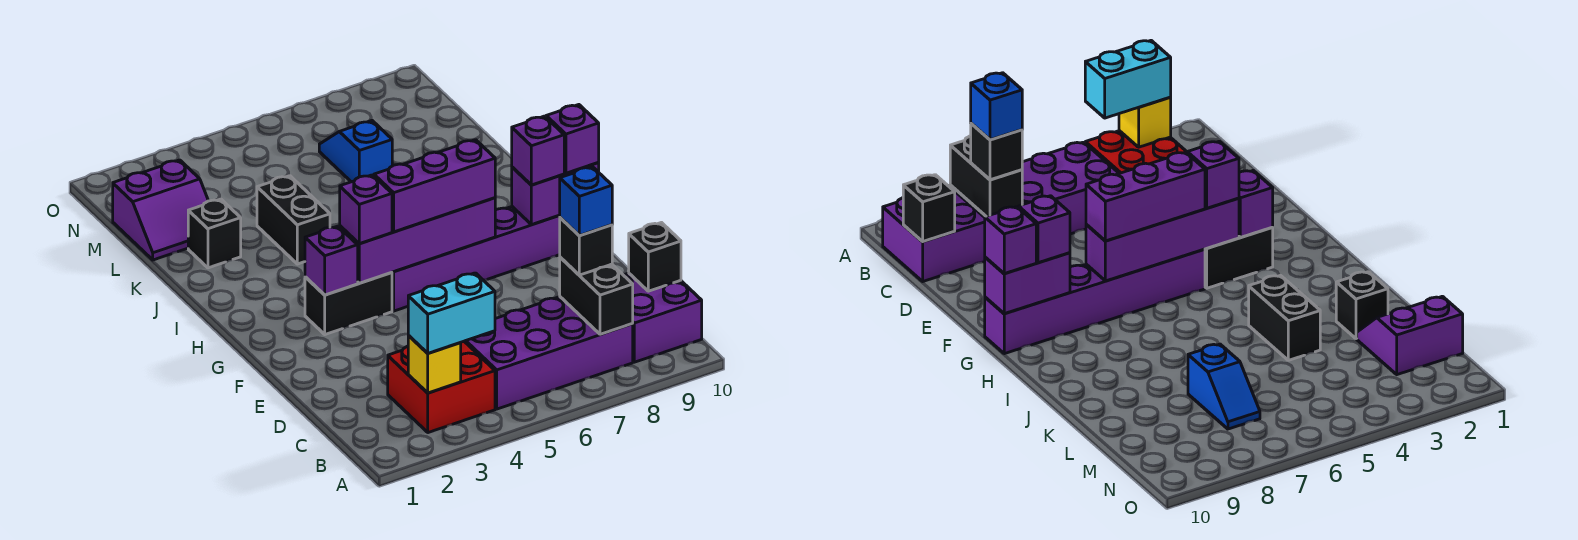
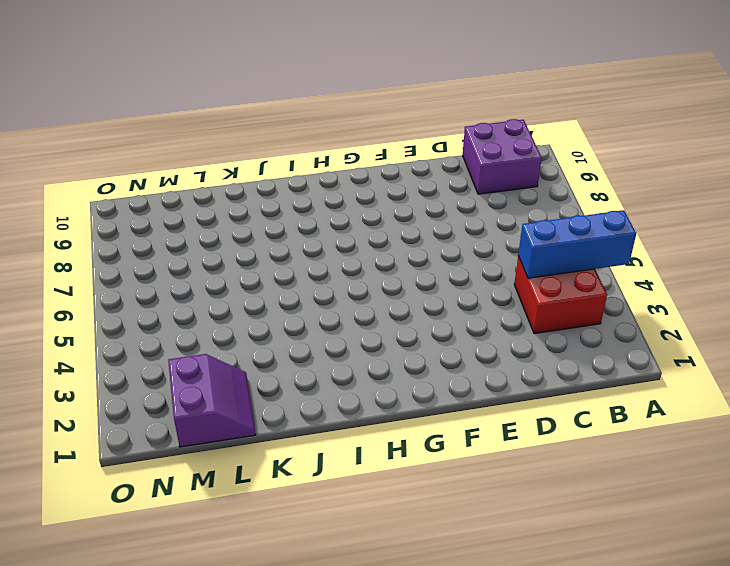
blue brick A4:C4 level 2 -> none
none -> purple brick B5:C8 level 1
none -> black brick G3:G4 level 1
none -> purple brick G5:G10 level 1

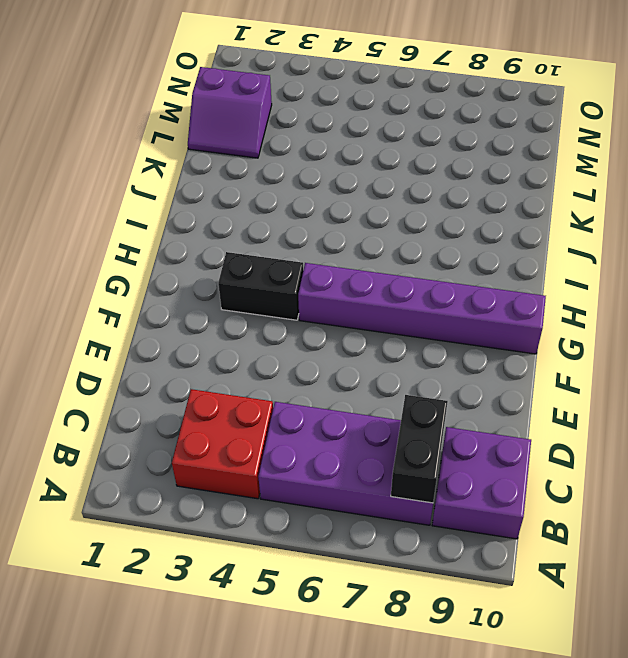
none -> black brick J4:K4 level 1
none -> black brick K2 level 1
none -> blue slope L7:M7 level 1 top L

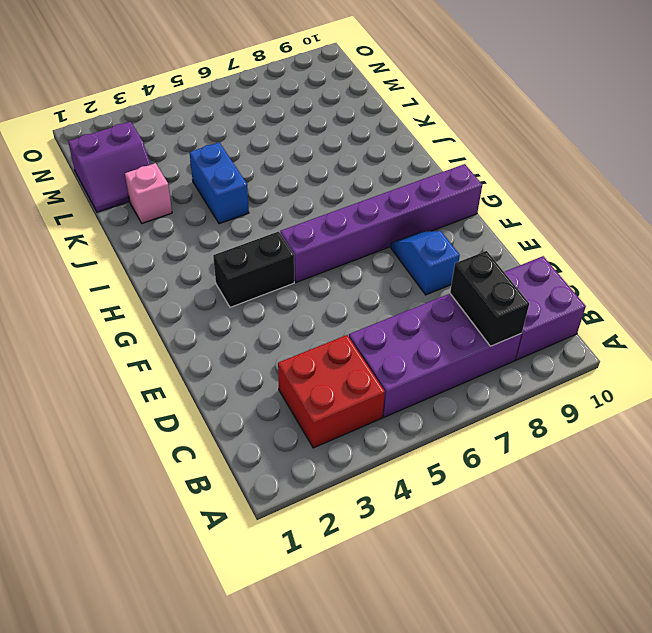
blue slope E8:F8 level 1 top E -> blue slope L7:M7 level 1 top L
blue brick J4:K4 level 1 -> black brick J4:K4 level 1
pink brick K2 level 1 -> black brick K2 level 1
none -> yellow brick B3 level 2
none -> black brick C10 level 2
none -> purple brick G3 level 2

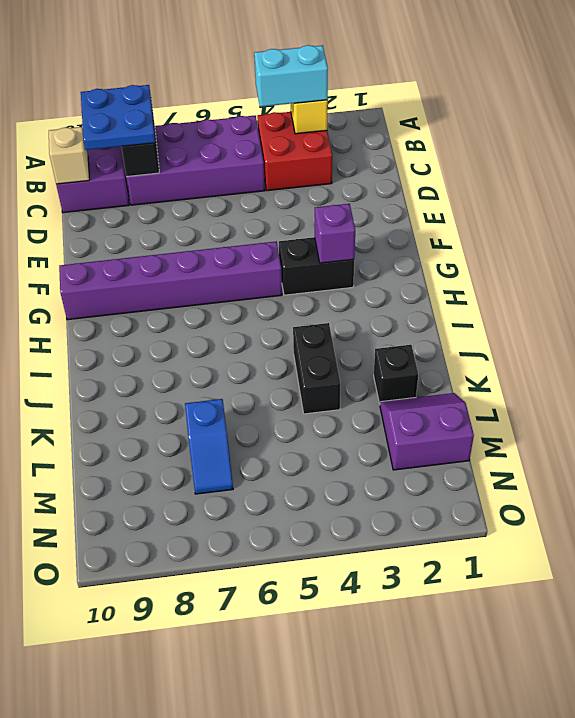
blue plate B8:C9 level 3 -> black brick C8 level 3
tan brick C10 level 2 -> black brick C10 level 2
none -> purple brick G4:G7 level 2
none -> purple brick G9:G10 level 2
none -> purple brick G4 level 3

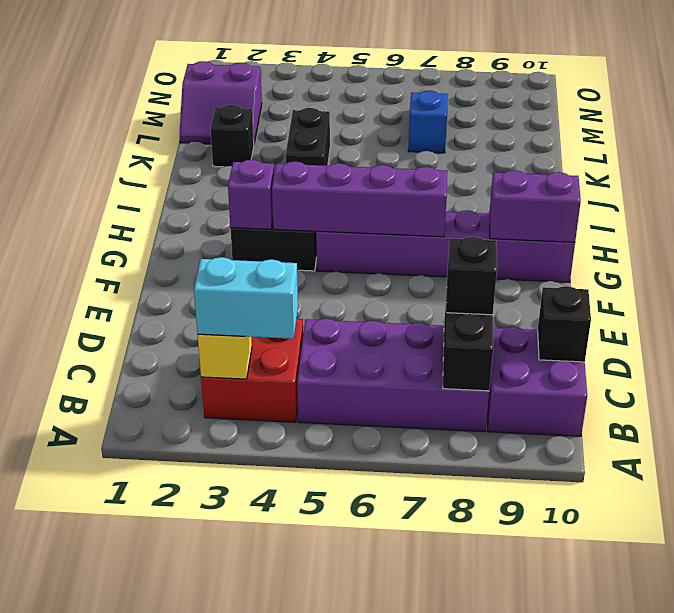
none -> purple brick G4 level 3
none -> purple brick G5:G7 level 3
none -> purple brick G9 level 3

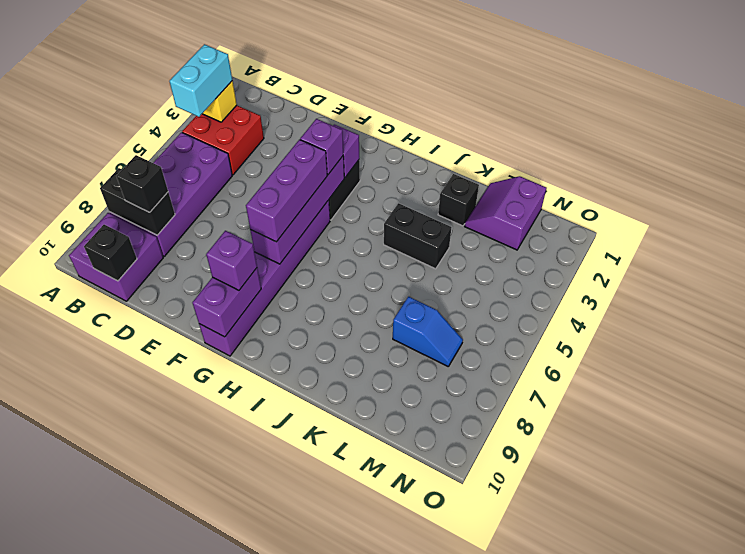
none -> purple brick G10 level 3
none -> blue brick C8 level 4

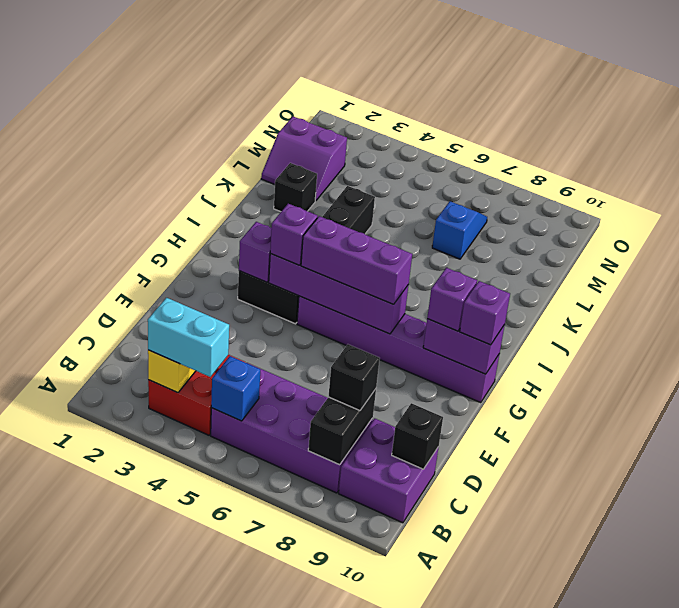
blue brick B5 level 2 -> blue brick C8 level 4

